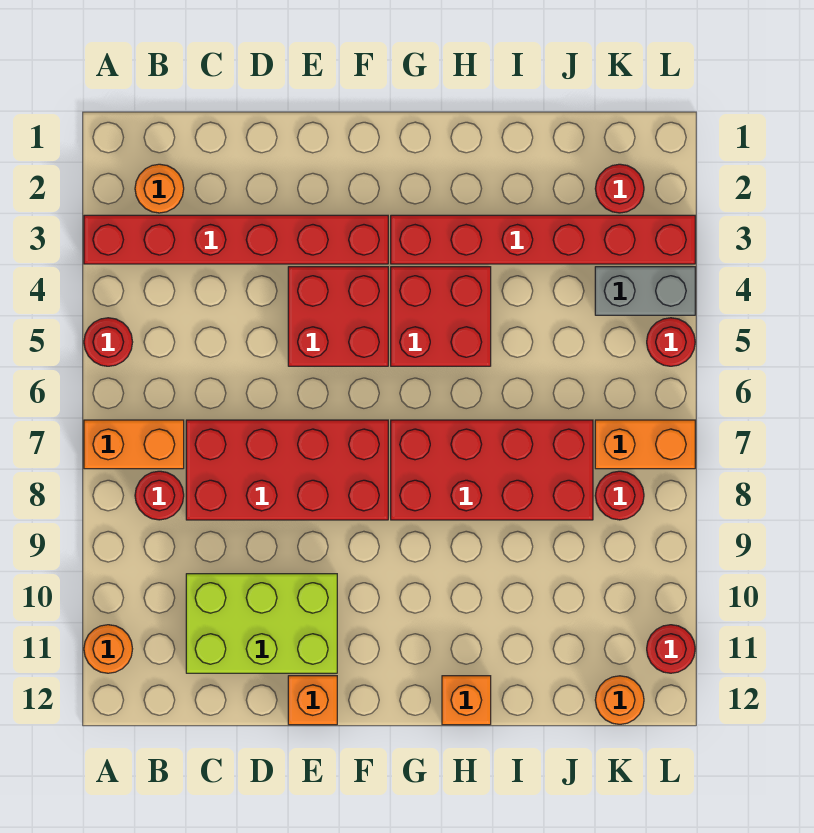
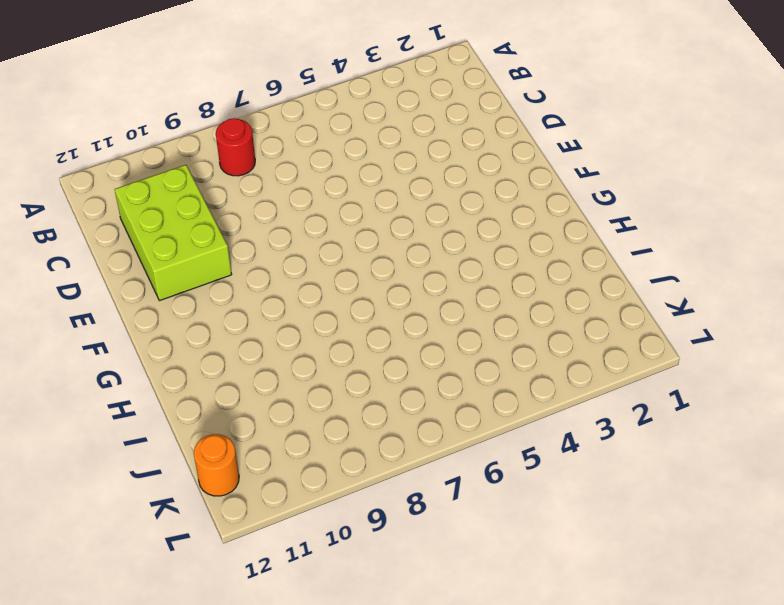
none -> red brick A3:F3 level 1
none -> red round brick A5 level 1
none -> orange brick A7:B7 level 1

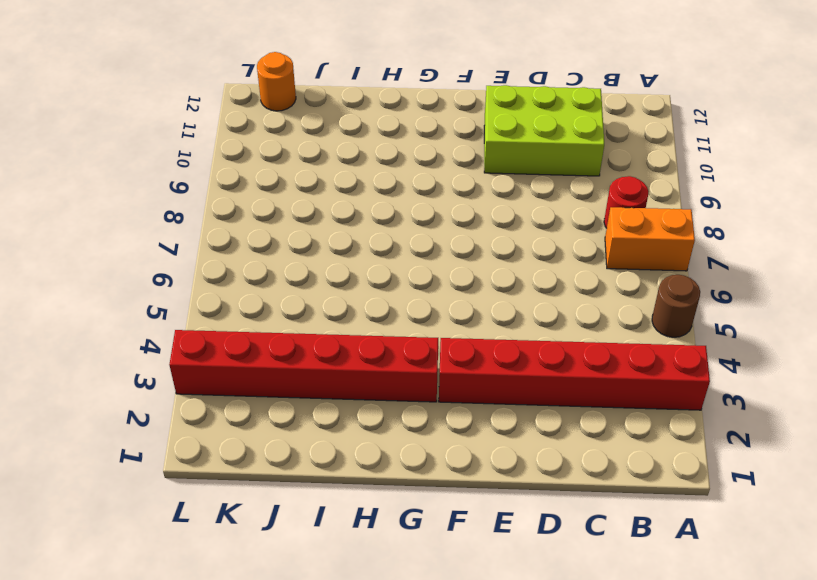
brown round brick A5 level 1 -> red round brick A5 level 1
none -> orange round brick A11 level 1
none -> orange round brick B2 level 1
none -> red brick C7:F8 level 1

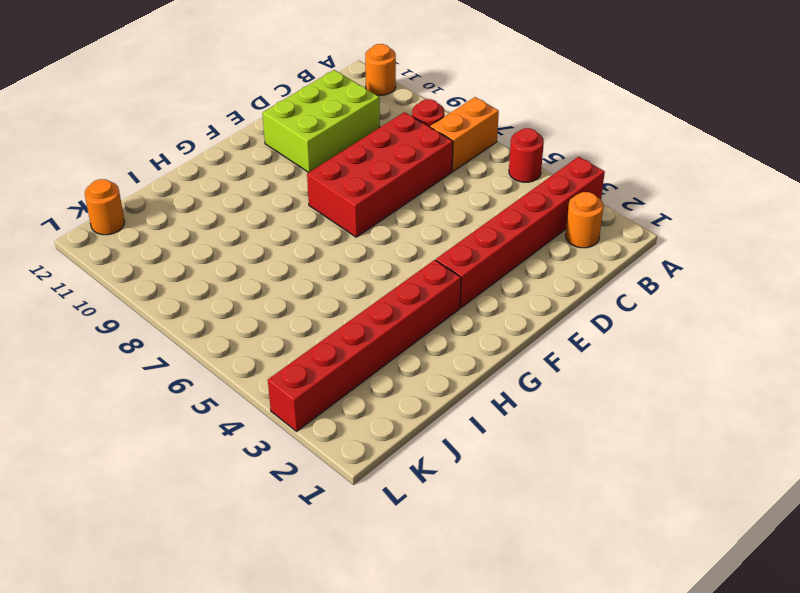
none -> red brick E4:F5 level 1
none -> orange brick E12 level 1
none -> red brick G4:H5 level 1

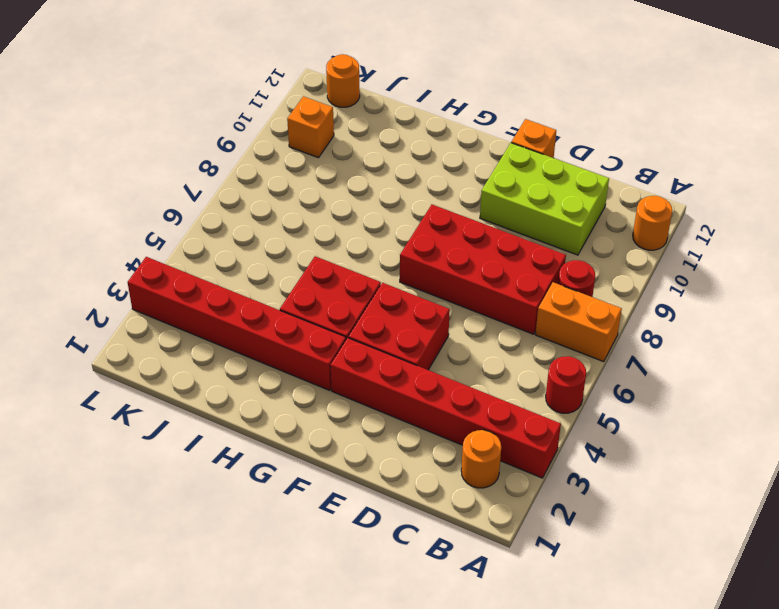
orange brick K10 level 1 -> orange brick H12 level 1
none -> red brick G7:J8 level 1
none -> red round brick K2 level 1
none -> grey brick K4:L4 level 1

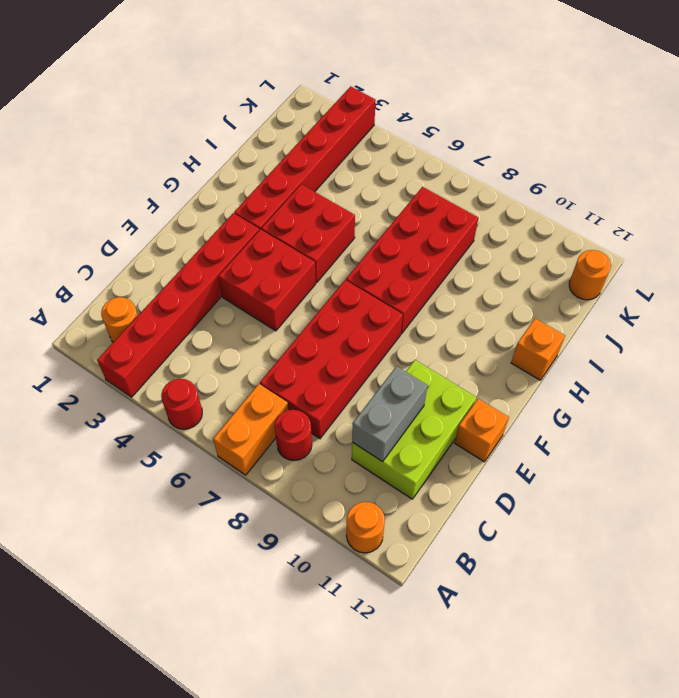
grey brick C10:D10 level 2 -> grey brick K4:L4 level 1
none -> red round brick K2 level 1
none -> orange brick K7:L7 level 1
none -> red round brick K8 level 1

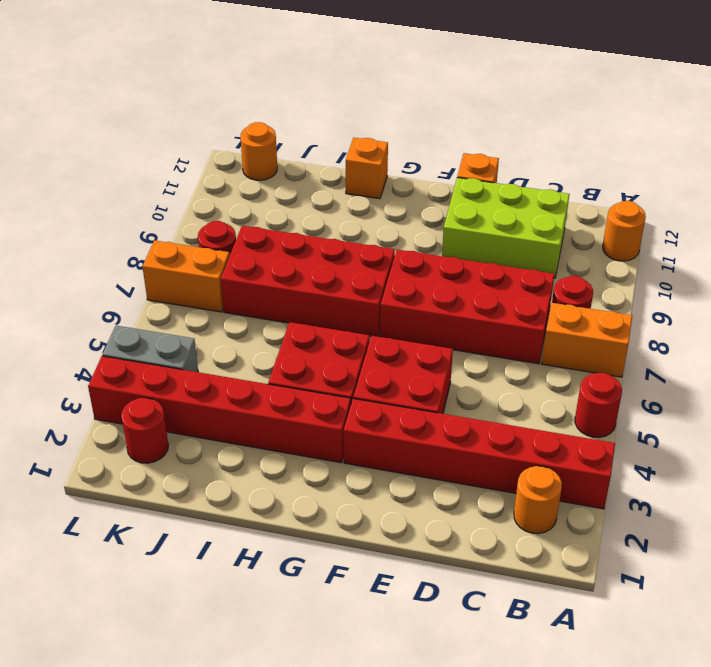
none -> red round brick L5 level 1
none -> red round brick L11 level 1

